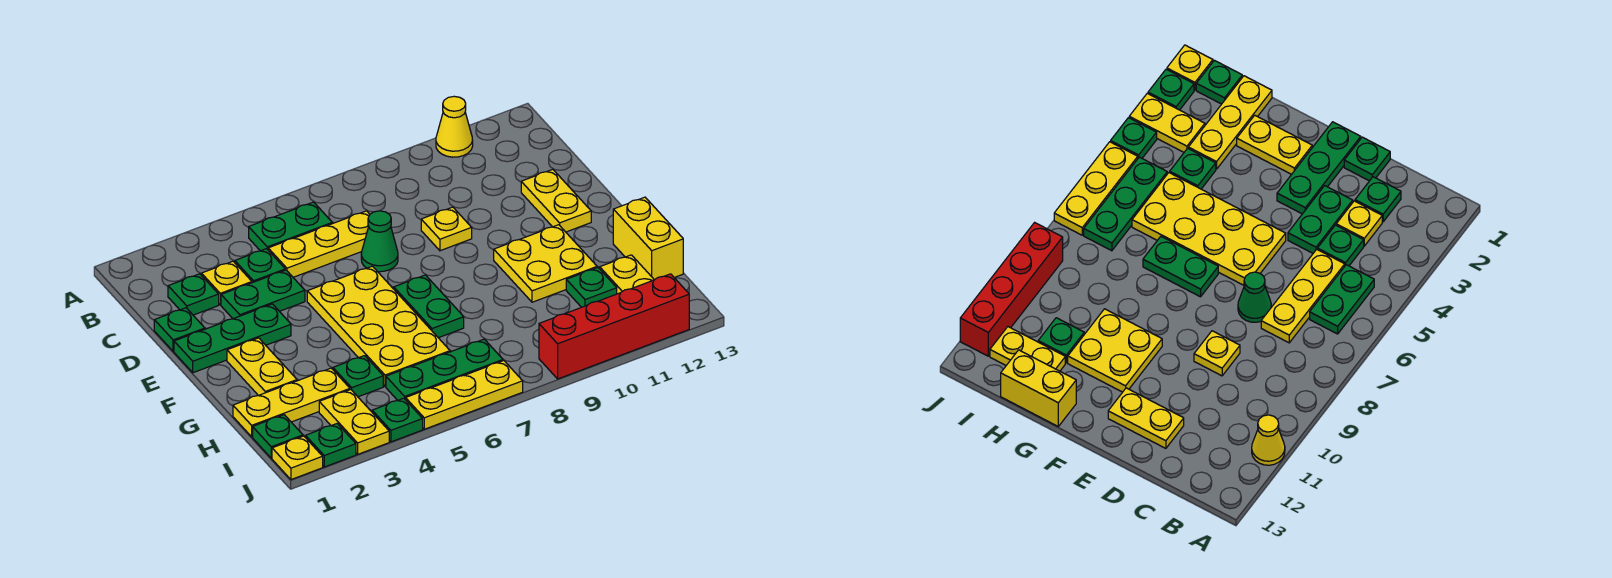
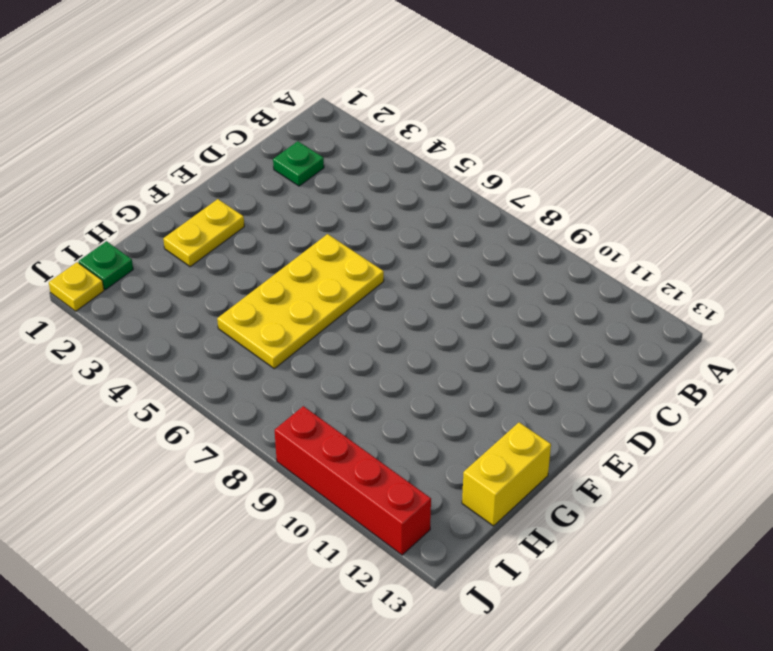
none -> yellow cone A11 level 1
none -> green plate B5:B6 level 1
none -> yellow plate C3 level 1

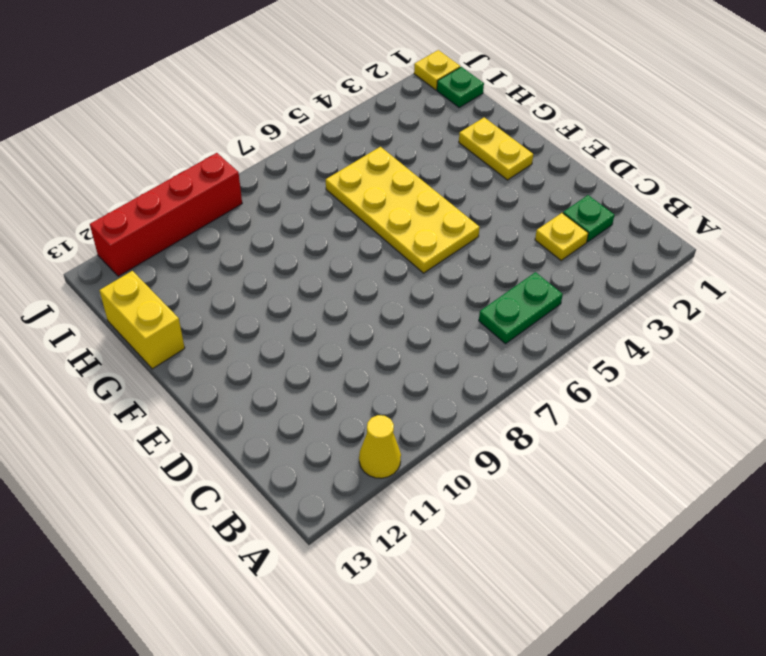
none -> green plate C4 level 1
none -> yellow plate C5:C7 level 1
none -> green plate D1 level 1

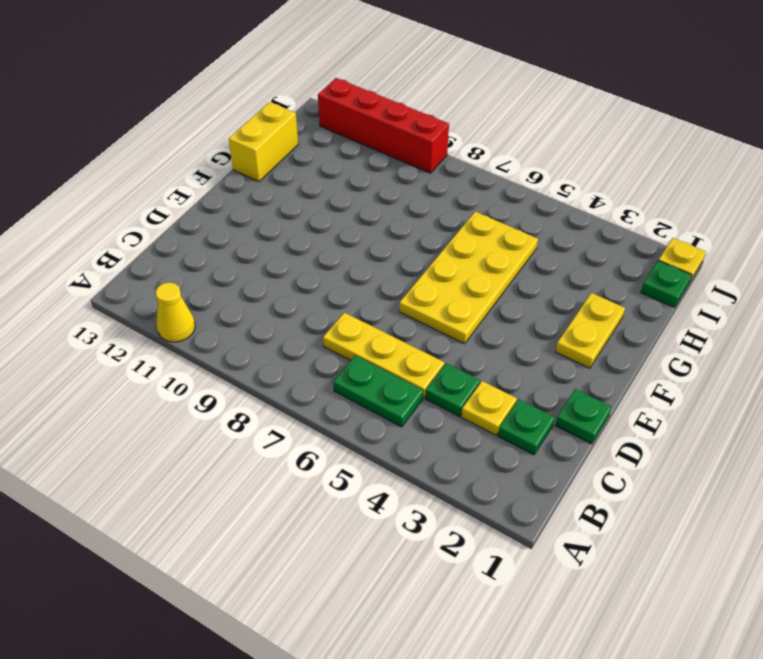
none -> green plate D3:D4 level 1
none -> green cone D7 level 1
none -> yellow plate D9 level 1

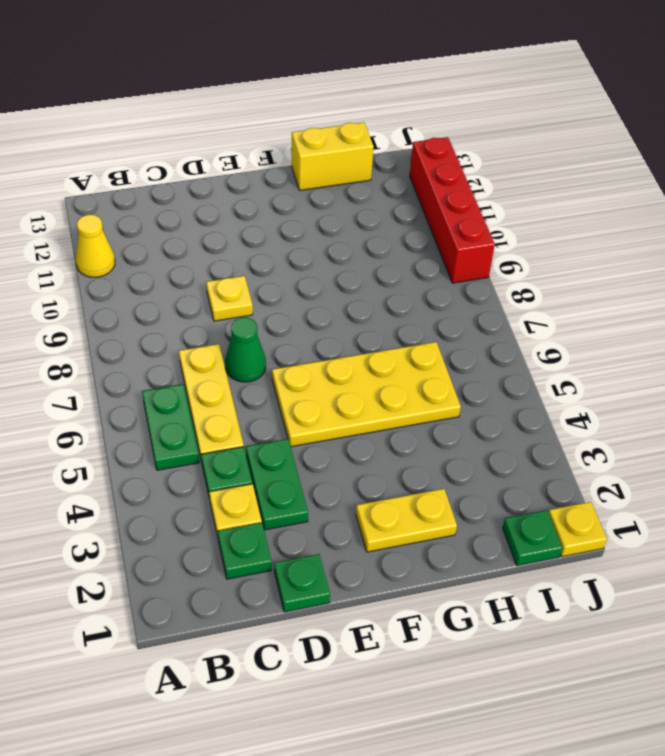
none -> yellow plate D12:E12 level 1
none -> green plate E1:E3 level 1
none -> green plate F7:G7 level 1

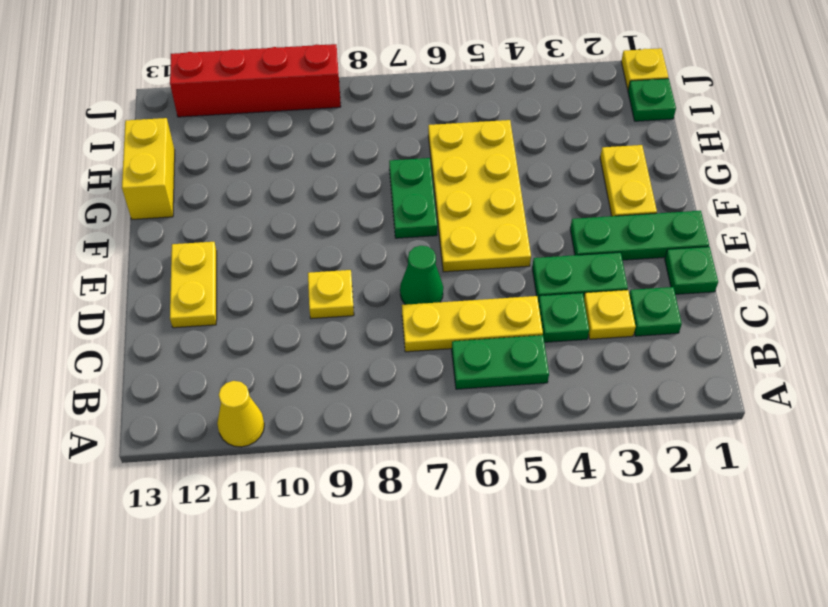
none -> yellow plate F10:G11 level 1
none -> yellow plate H1:H3 level 1
none -> green plate H4 level 1

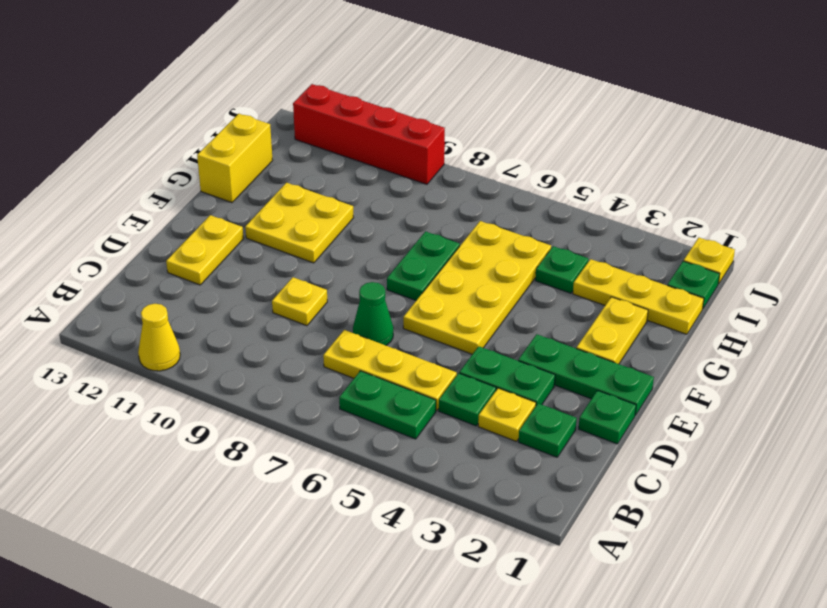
none -> green plate H11 level 1
none -> yellow plate H12:I12 level 1
none -> yellow plate I3:J3 level 1

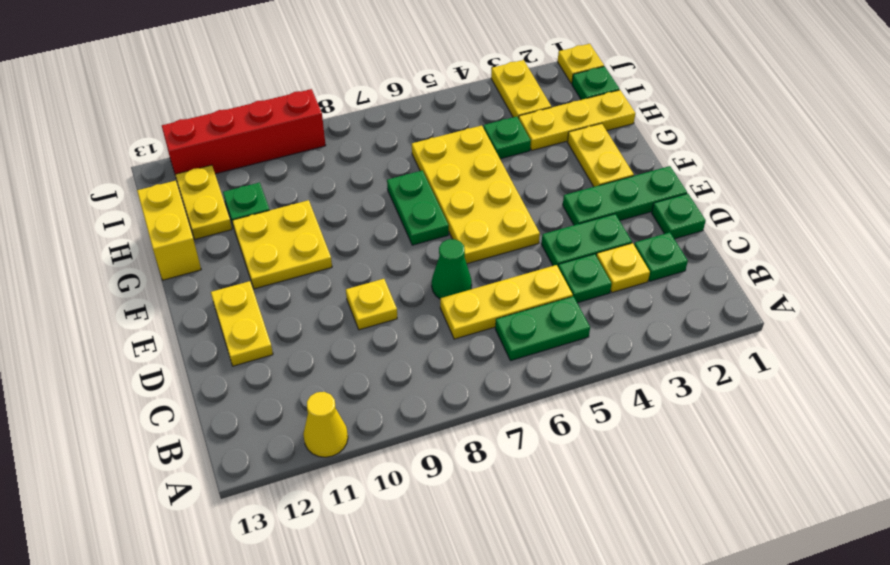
none -> green plate I5:I7 level 1
none -> green plate J2 level 1
none -> green plate J4 level 1

